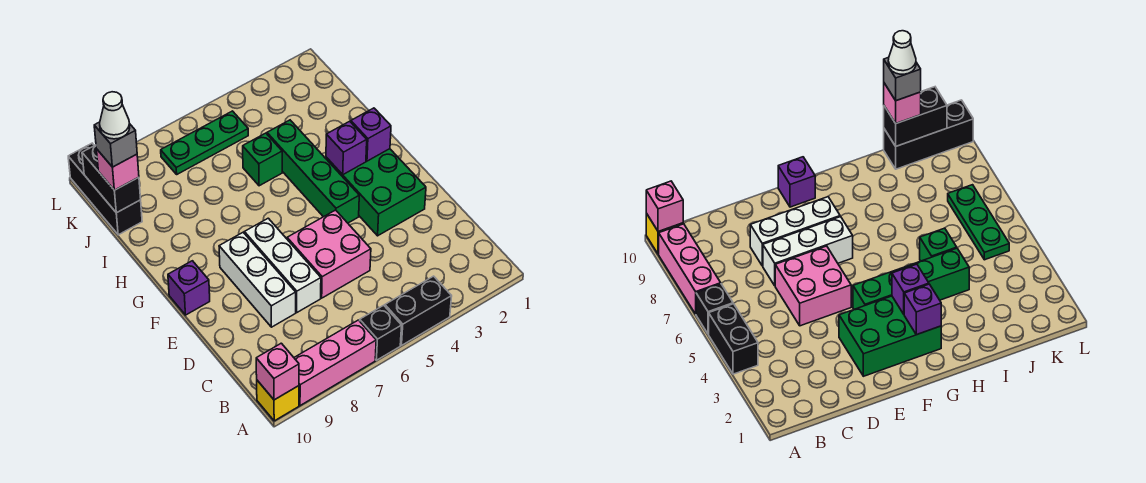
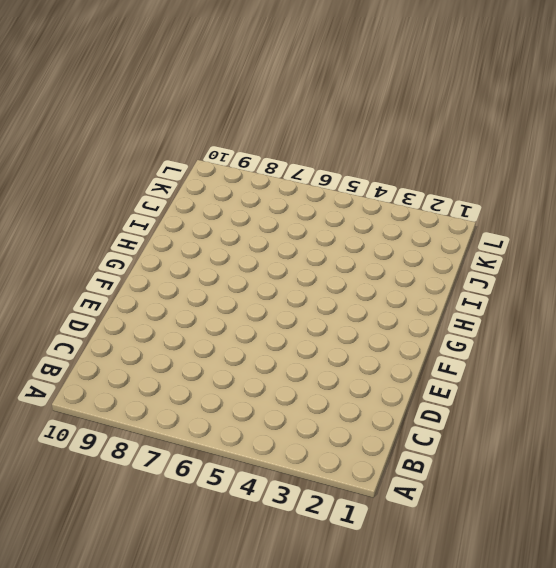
none -> black brick A4:A5 level 1
none -> black brick A6 level 1
none -> pink brick A7:A9 level 1

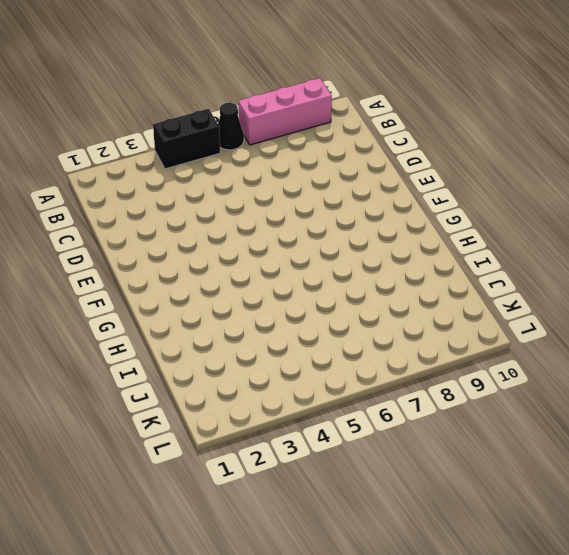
black cone A6 level 1 -> black brick A6 level 1
none -> yellow brick A10 level 1
none -> pink brick D5:E6 level 1
none -> white brick D7:F7 level 1

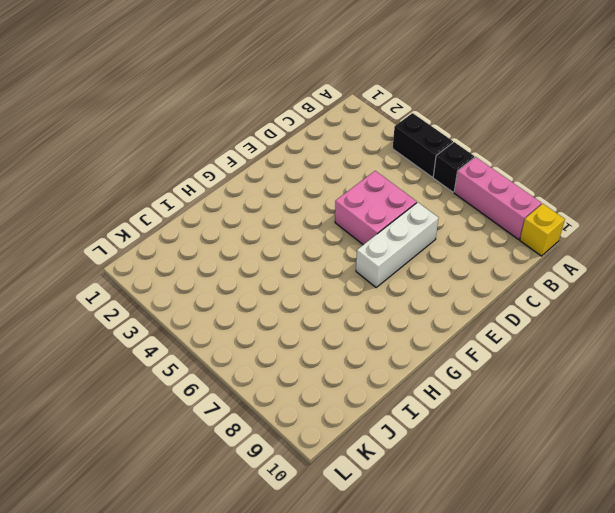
none -> white brick D8:F8 level 1
none -> green brick E2:G3 level 1
none -> green brick F4:I4 level 1

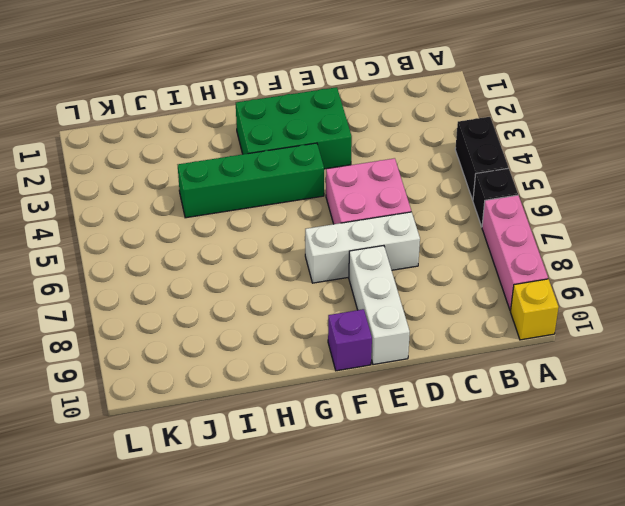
white brick E8:E10 level 1 -> white brick D8:F8 level 1
none -> green brick I5 level 1
none -> black brick J10:L10 level 1
none -> green plate K5:K7 level 1

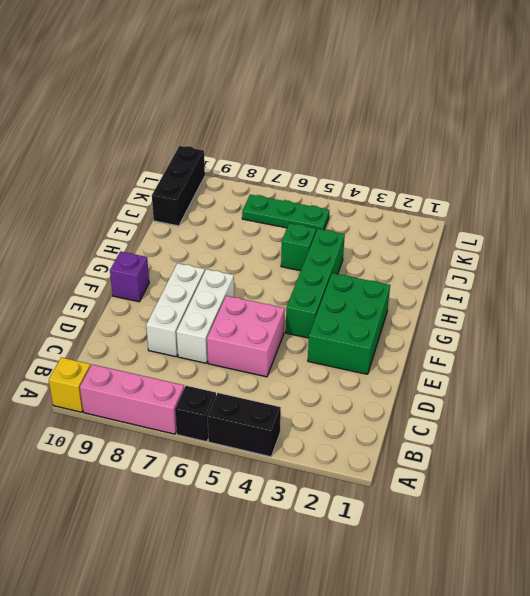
none -> pink brick A10 level 2
none -> purple brick G2 level 2
none -> purple brick G3 level 2

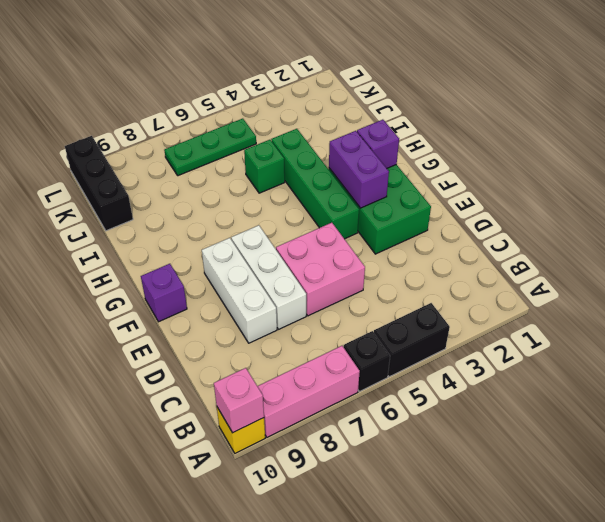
purple brick F3:G3 level 2 -> purple brick G3 level 2
none -> black brick J10:K10 level 2
none -> pink brick J10 level 3
none -> grey brick J10 level 4

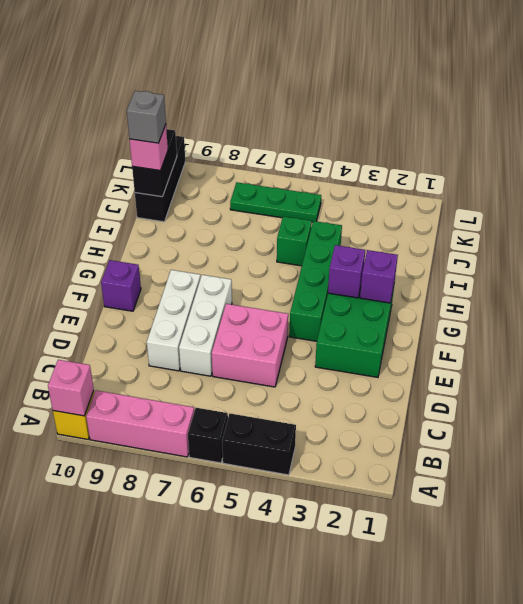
none -> white cone J10 level 5

